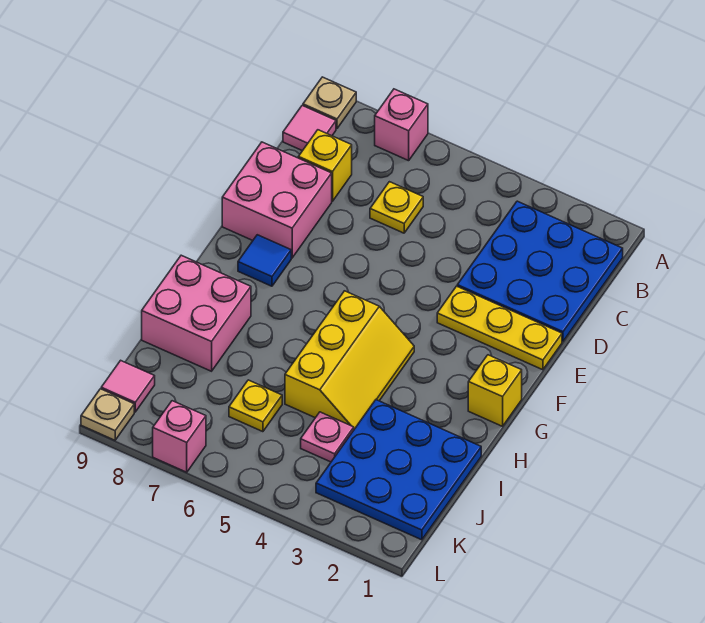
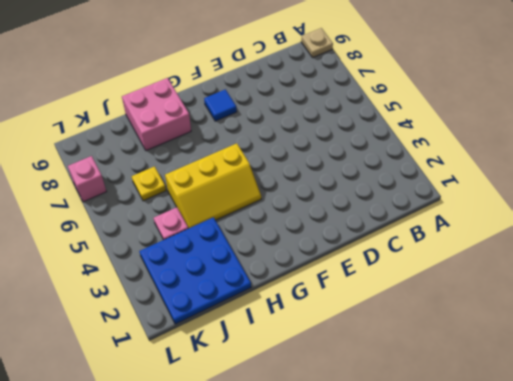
none -> pink brick A7 level 1
none -> blue plate B1:D3 level 1
none -> pink tile B9 level 1

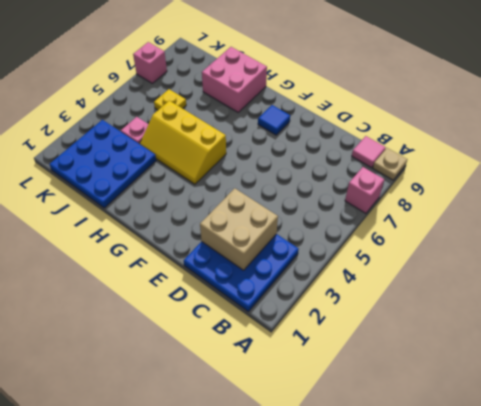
tan brick C2:D3 level 2 -> none
none -> yellow plate C6 level 1
none -> yellow brick C8 level 1
none -> pink brick D8:E9 level 1

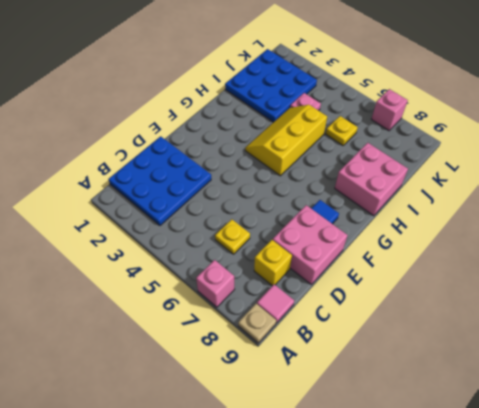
none -> yellow plate E1:E3 level 1
none -> yellow brick G1 level 1
none -> pink tile K9 level 1

